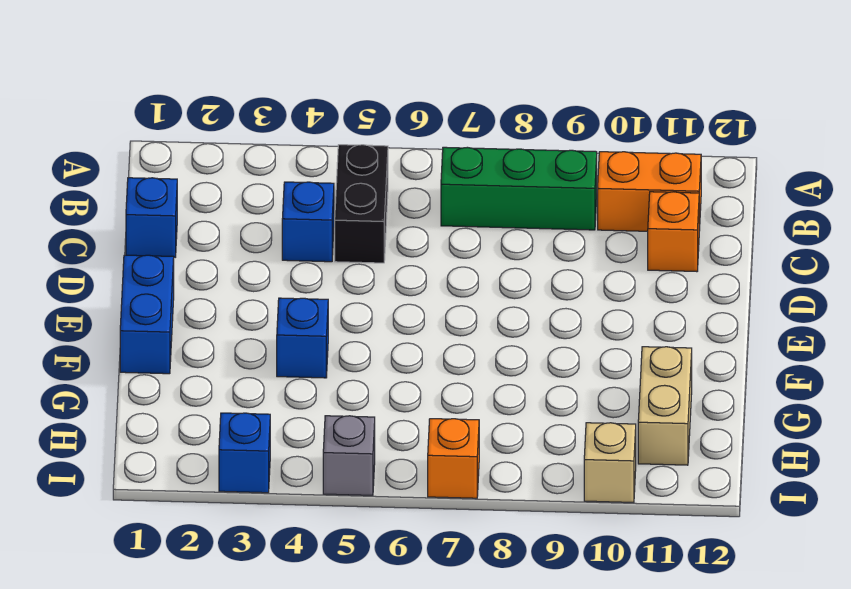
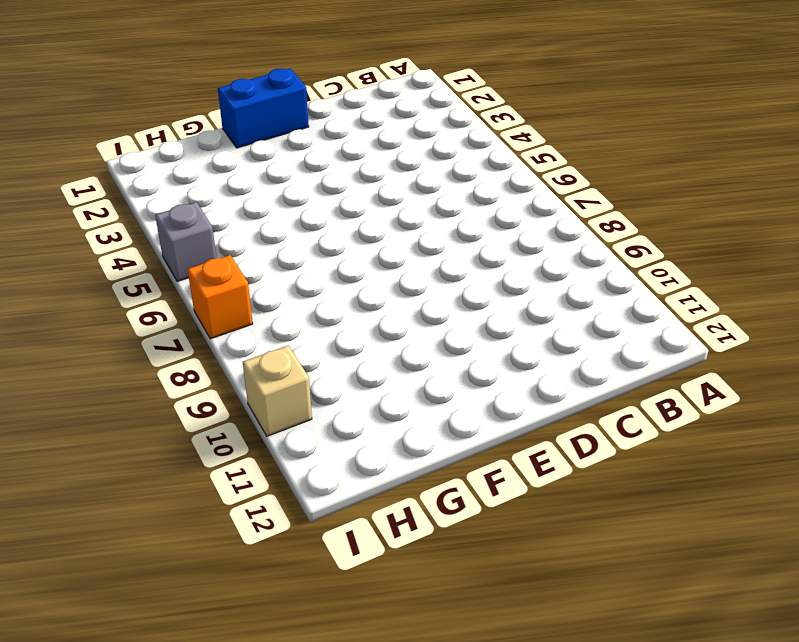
none -> black brick B5:C5 level 1
none -> green brick B7:B9 level 1
none -> orange brick B10:B11 level 1

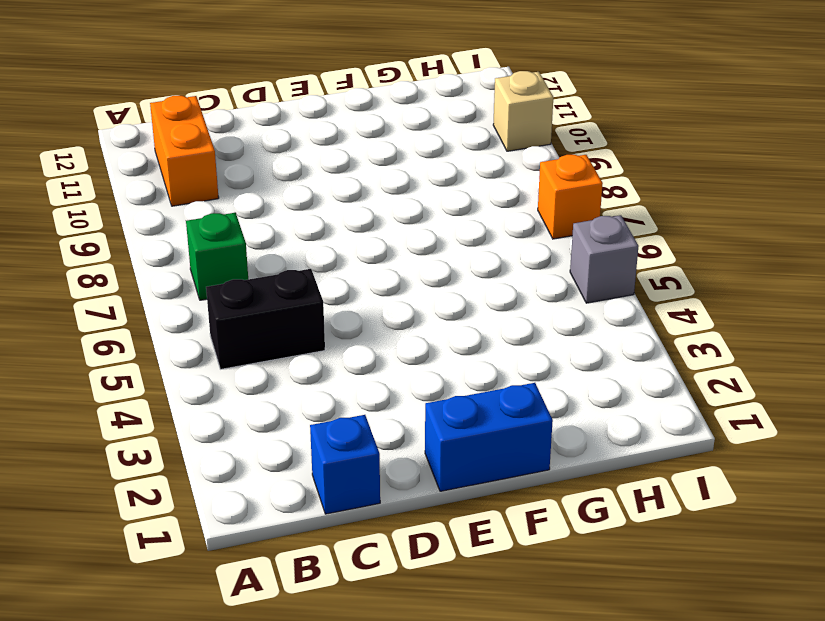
green brick B7 level 1 -> green brick B7:B9 level 1
none -> blue brick C4 level 1
none -> orange brick C11 level 1
none -> blue brick F4 level 1

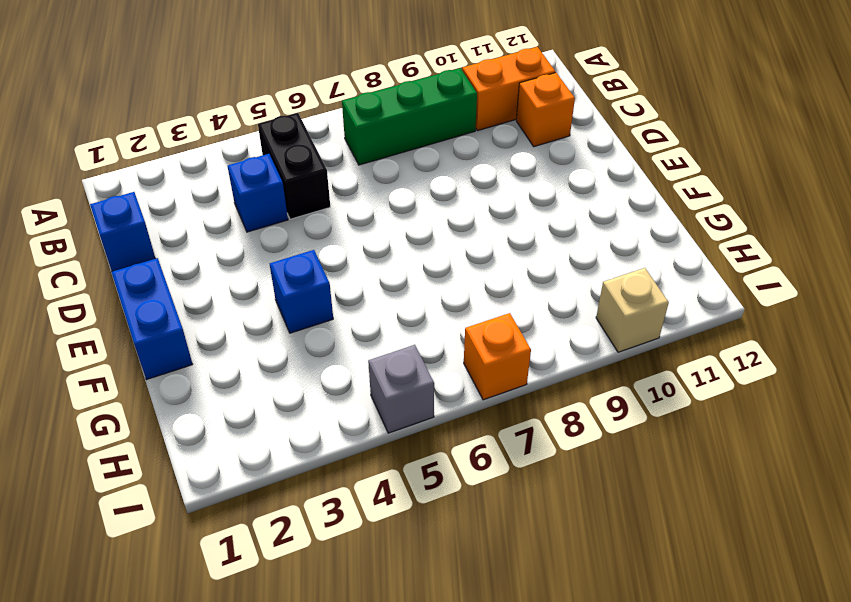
none -> tan brick G11:H11 level 1
none -> blue brick I3 level 1

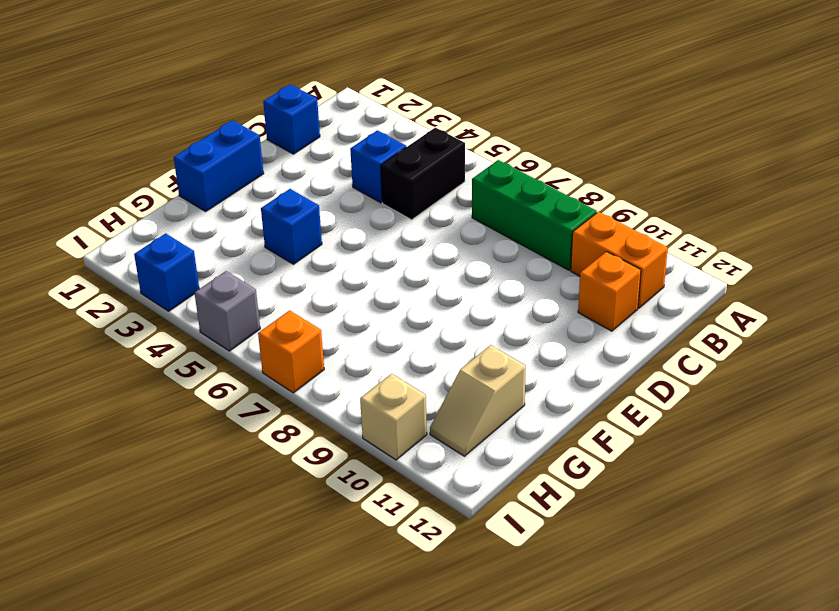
tan slope G11:H11 level 1 top G -> tan brick G11:H11 level 1

